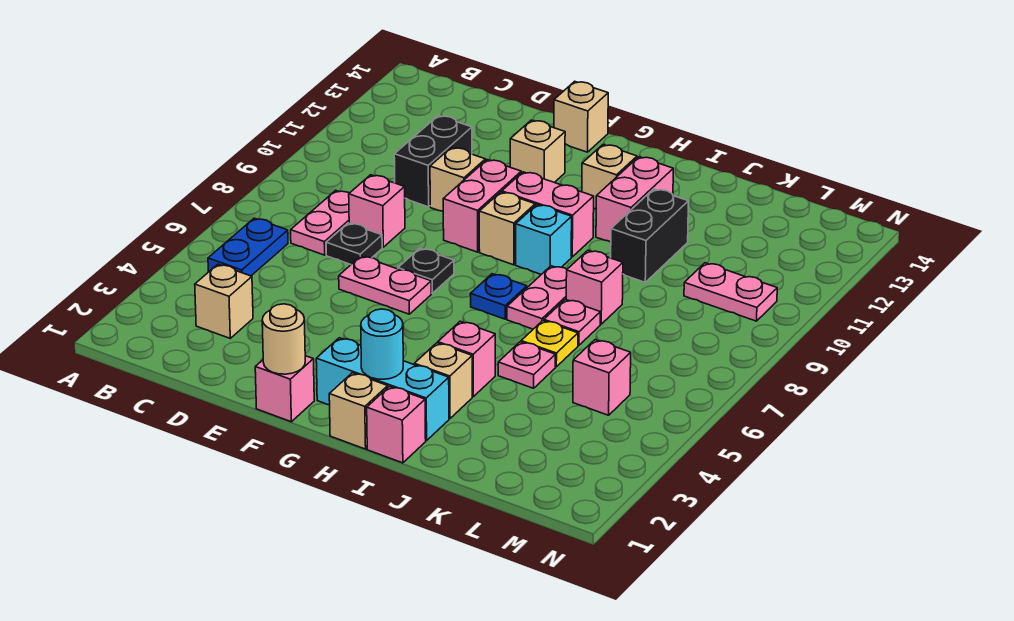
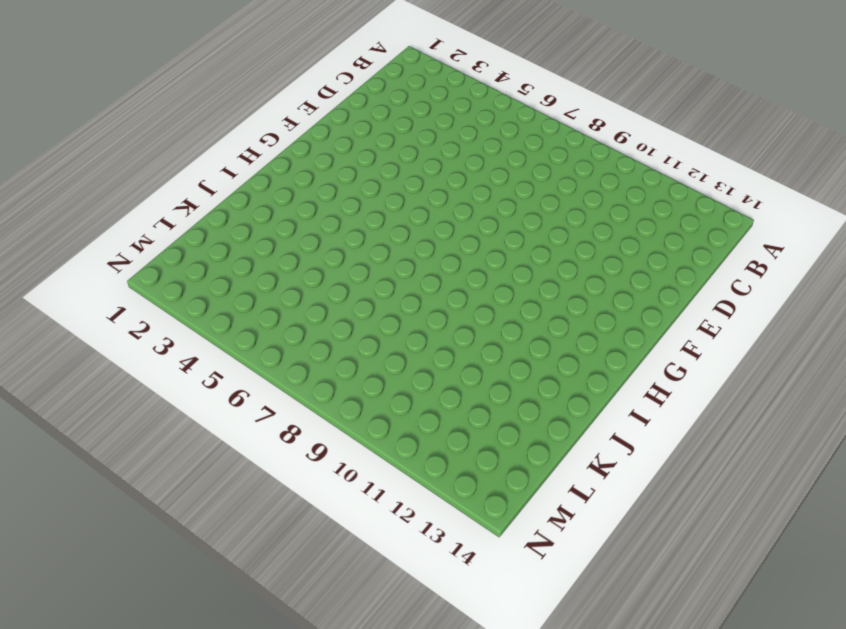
none -> blue plate B5:B6 level 1
none -> tan brick C3 level 1
none -> pink plate C7:C8 level 1
none -> black plate D7 level 1

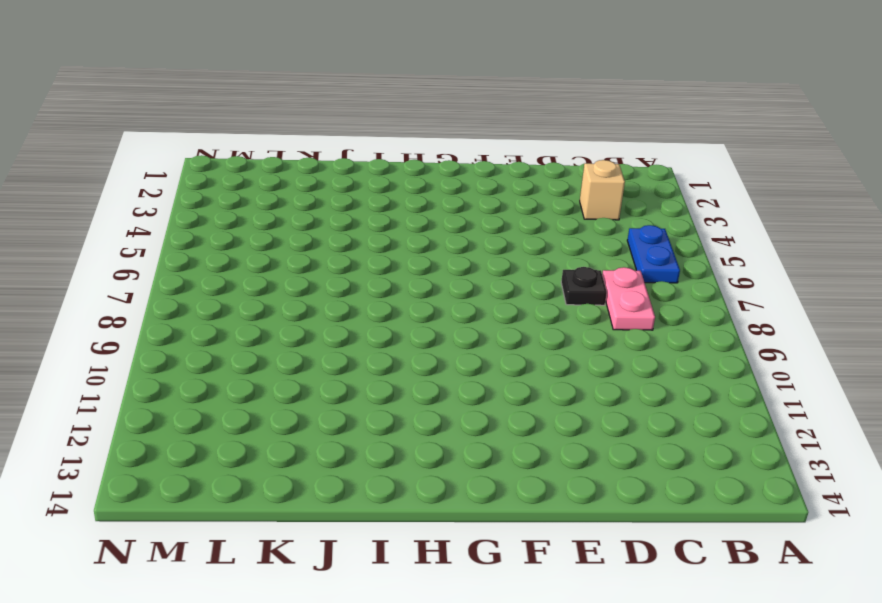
none -> pink brick D8 level 1
none -> black brick D10:D11 level 1
none -> pink plate E6:F6 level 1
none -> tan brick E10 level 1

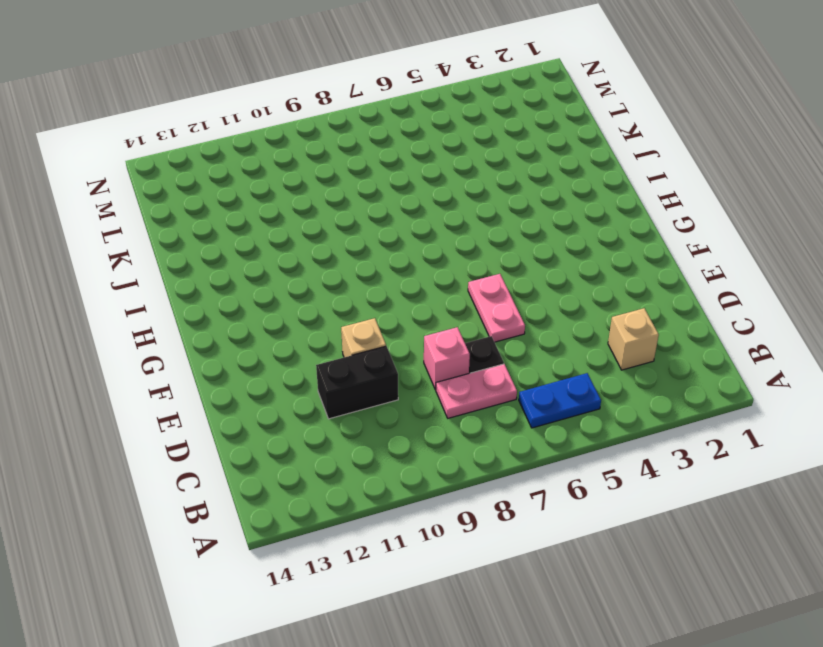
none -> pink brick F1 level 1
none -> black plate F7 level 1
none -> pink brick F9:F10 level 1
none -> tan brick F12 level 1

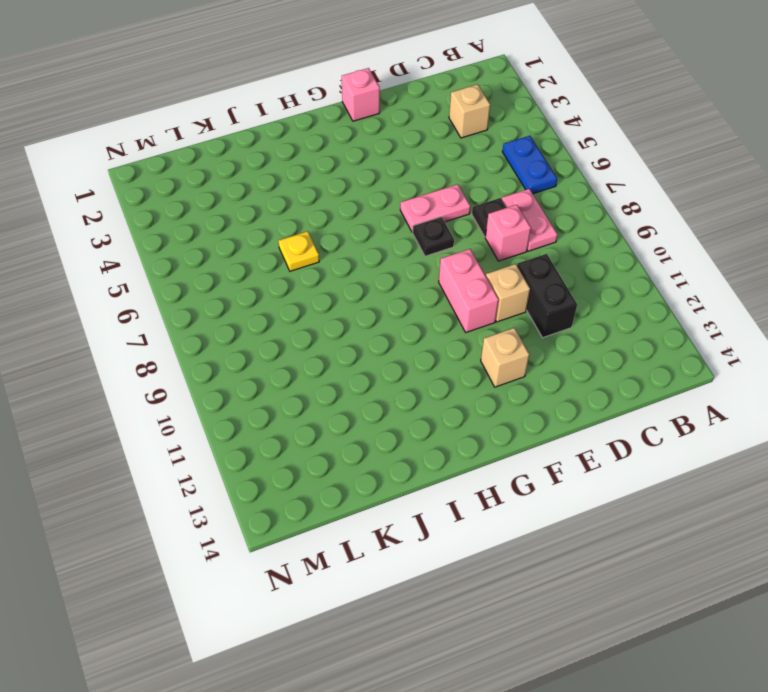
none -> tan brick F14 level 1
none -> cyan brick G2:I2 level 1
none -> tan brick G9 level 1
none -> pink brick G10:H10 level 1

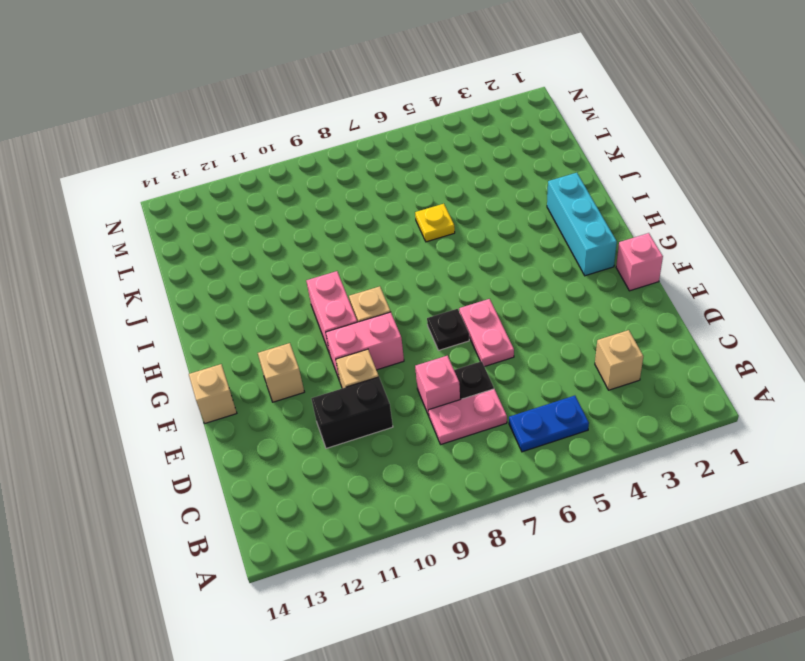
none -> tan brick H1 level 1
none -> blue plate H7 level 1
none -> cyan brick H9 level 1
none -> tan brick H12 level 1

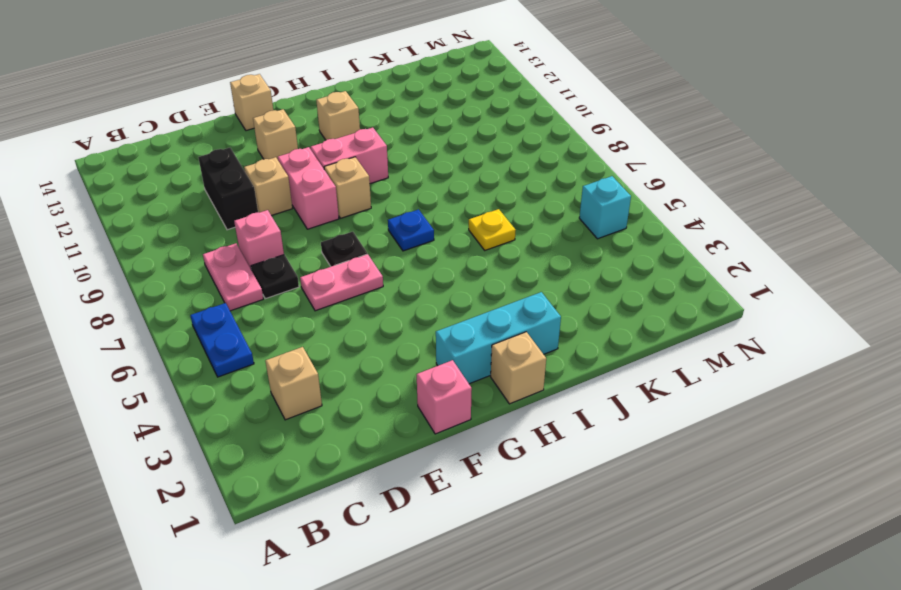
cyan brick M5 level 1 -> cyan brick H9 level 1
none -> pink brick I1 level 1
none -> tan brick I3 level 1
none -> pink brick I4 level 1
none -> pink plate I7:I8 level 1

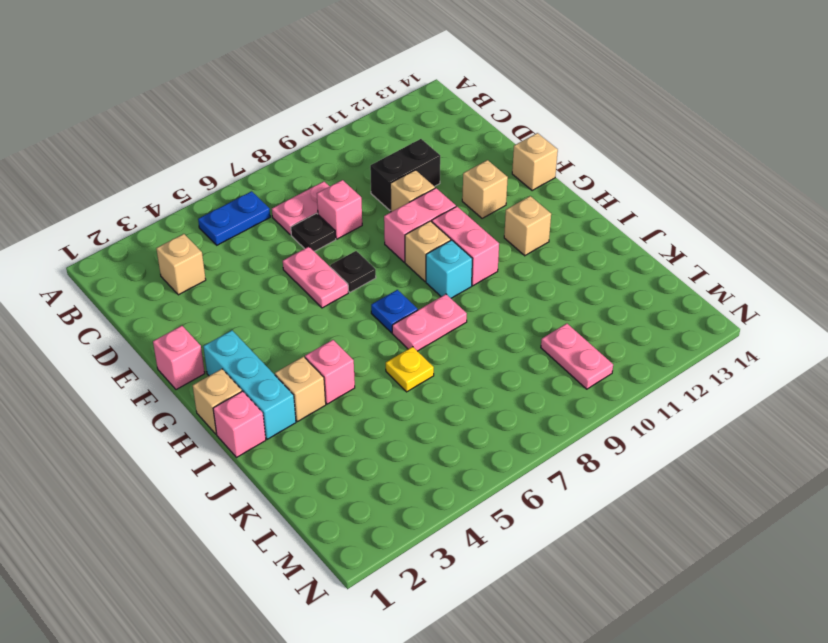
none -> pink brick I11:I12 level 1
none -> pink plate J5 level 1
none -> pink plate J7 level 1
none -> pink brick J8 level 1

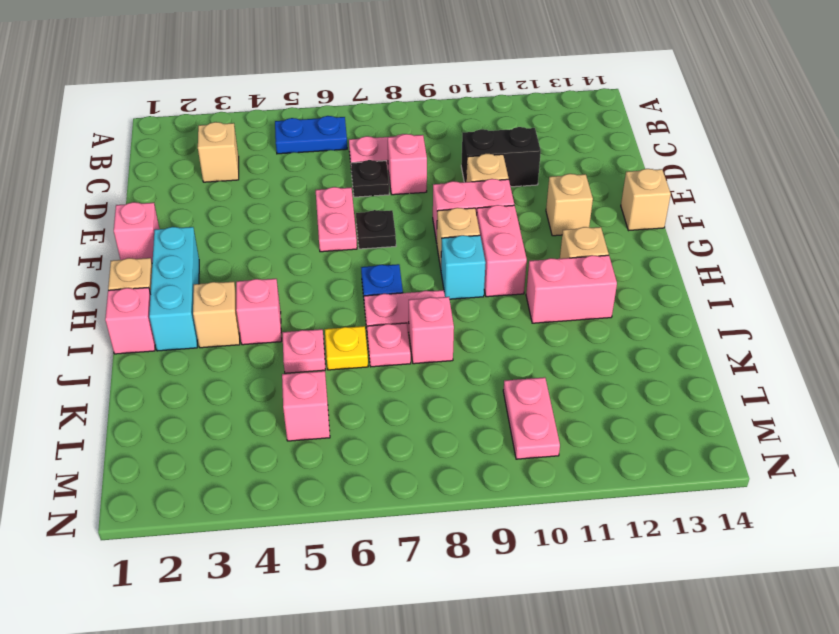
none -> black brick J10:J11 level 1
none -> tan round brick F1 level 2
none -> cyan round brick H2 level 2

